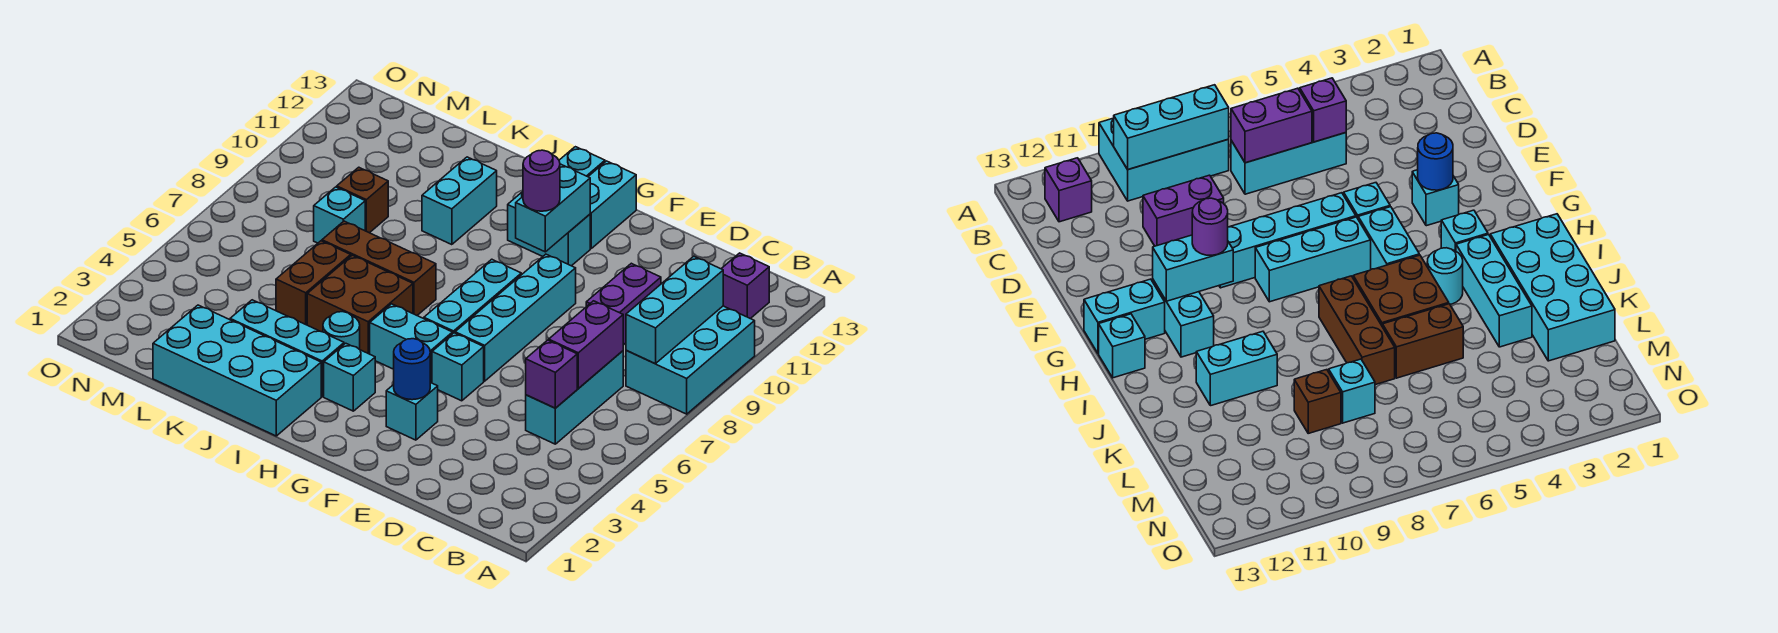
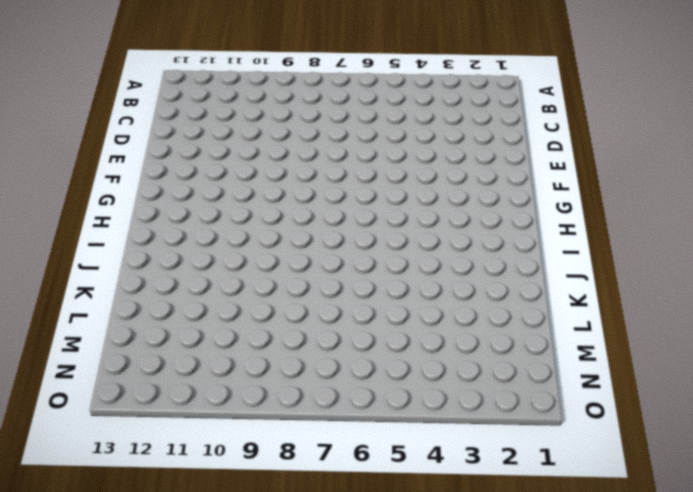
none -> cyan brick A8:B10 level 1
none -> purple brick B12 level 1
none -> cyan brick C5:C7 level 1

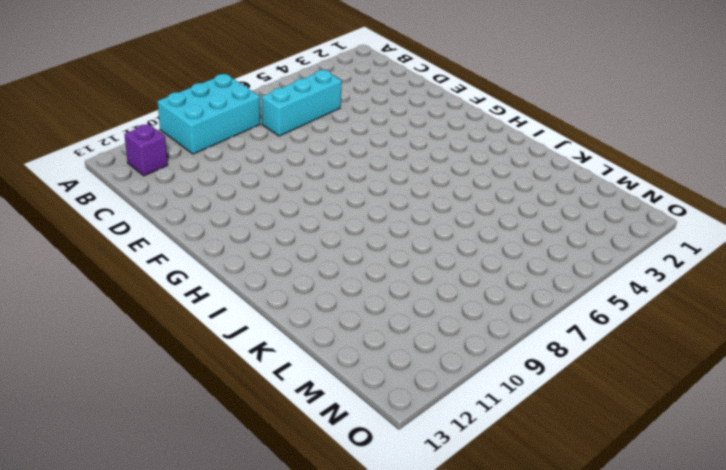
none -> purple brick D9:D10 level 1
none -> cyan brick F3 level 1
none -> cyan brick F5 level 1

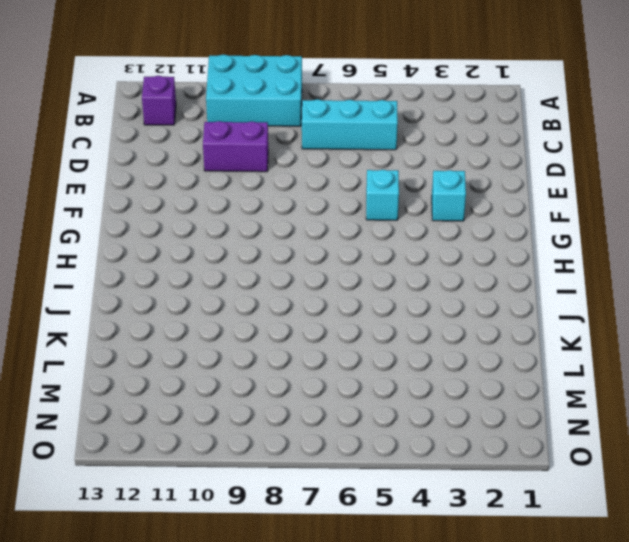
none -> cyan brick F6:F9 level 1
none -> cyan brick G5:H5 level 1
none -> cyan brick G6:G8 level 1

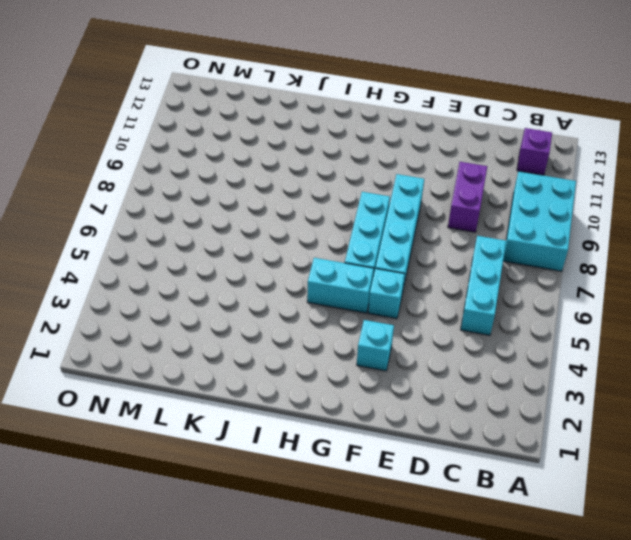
none -> cyan brick G11:H11 level 1
none -> cyan brick G12:G13 level 1
none -> cyan brick H3 level 1

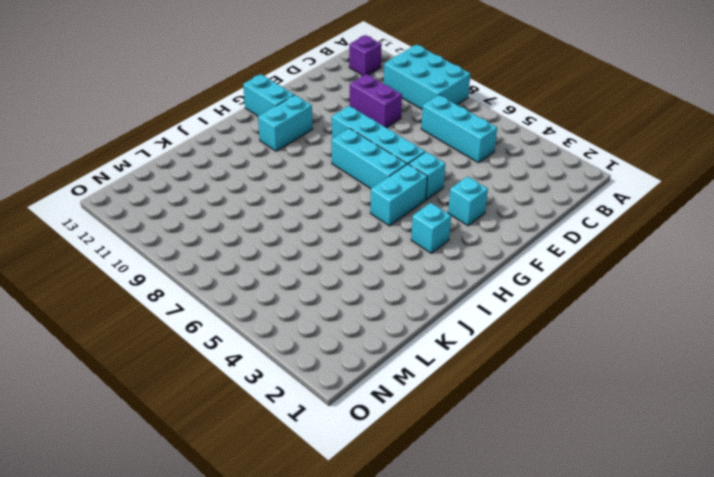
none -> cyan brick H13 level 1
none -> cyan brick I1:L2 level 1
none -> cyan brick I3:K3 level 1

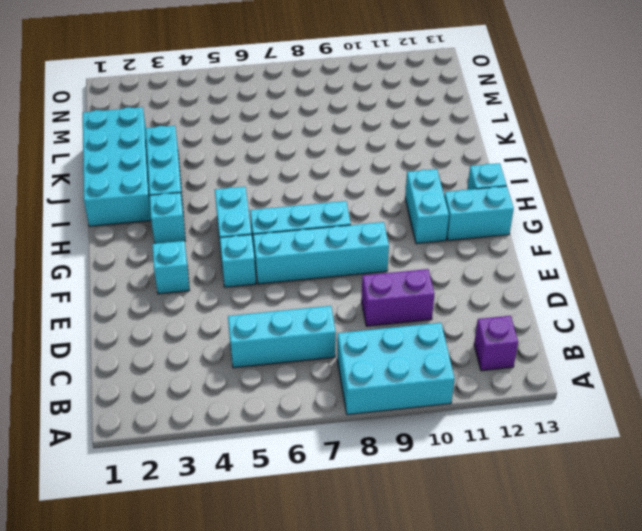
none -> cyan round brick I4 level 1
none -> brown brick I5:J6 level 1
none -> brown brick I7:K7 level 1

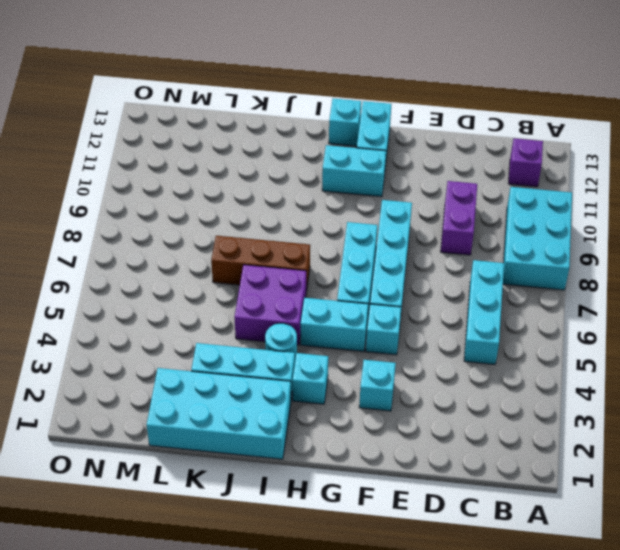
purple brick I5:J6 level 1 -> brown brick I5:J6 level 1
none -> cyan brick J10:J11 level 1
none -> brown brick K5:K6 level 1
none -> cyan brick L8 level 1

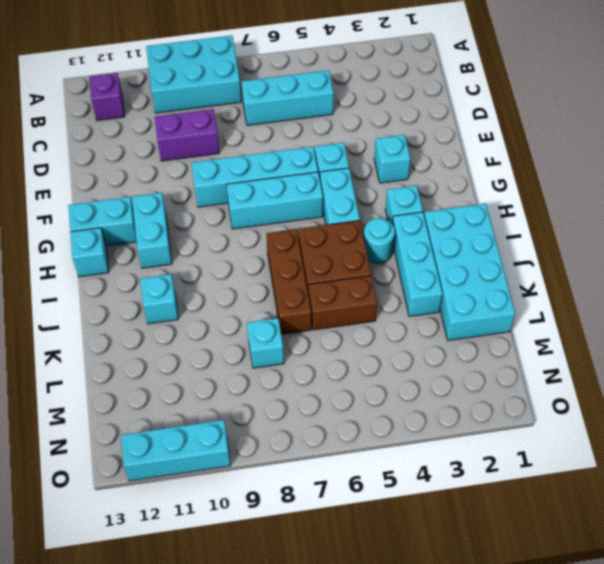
cyan brick J11 level 1 -> cyan brick J10:J11 level 1
cyan brick O10:O12 level 1 -> cyan brick B8:B10 level 2
none -> brown brick L9 level 1
none -> purple brick C5 level 2
none -> purple brick C6:C7 level 2

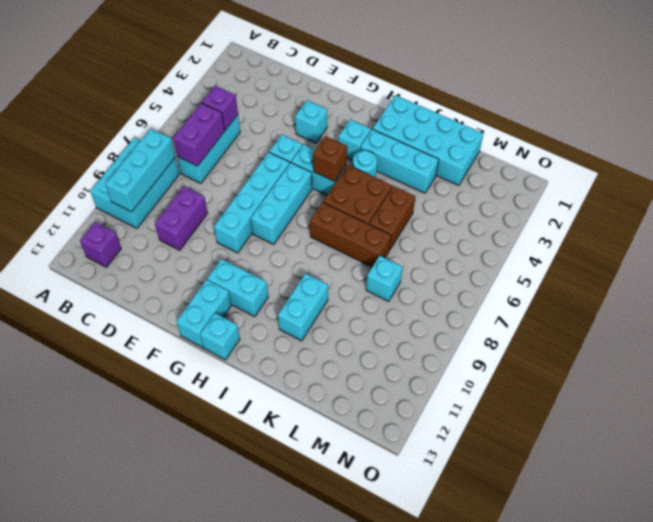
brown brick H5 level 2 -> brown brick L9 level 1
none -> blue round brick F3 level 2
none -> cyan brick G10:G11 level 2
none -> purple round brick G10 level 3

